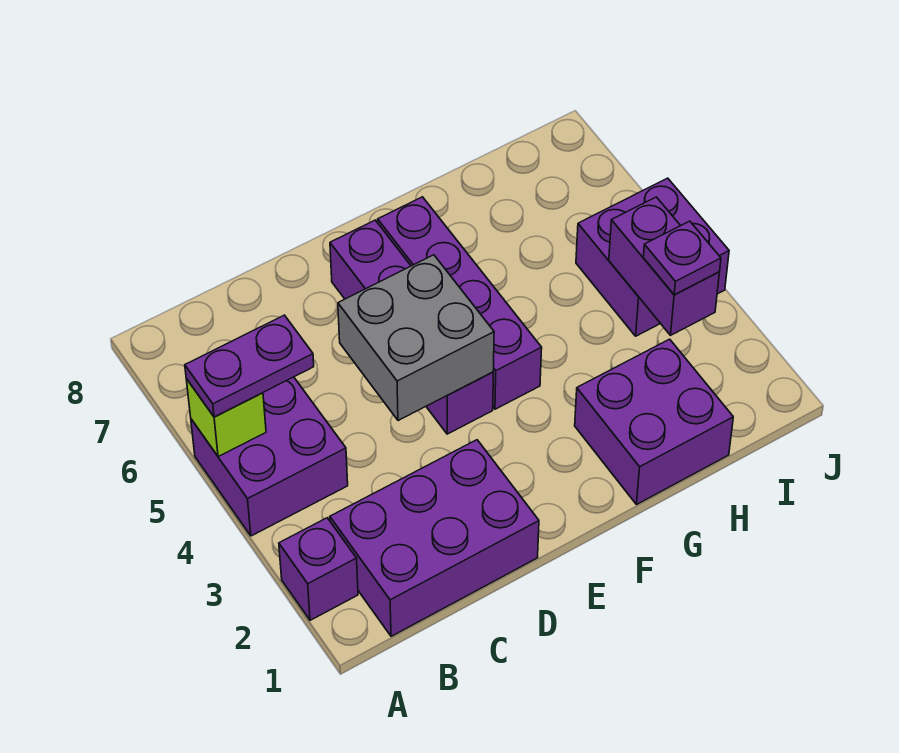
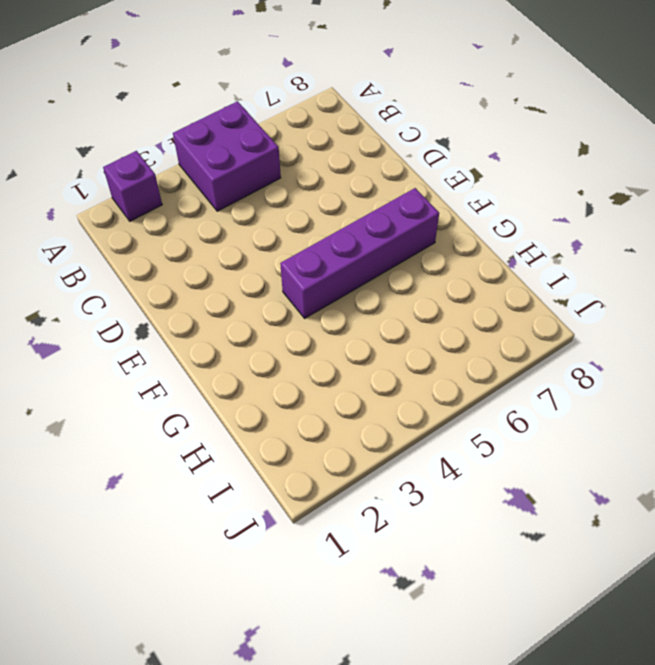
none -> purple brick B1:D2 level 1
none -> purple brick E4:E7 level 1
none -> purple brick G1:H2 level 1

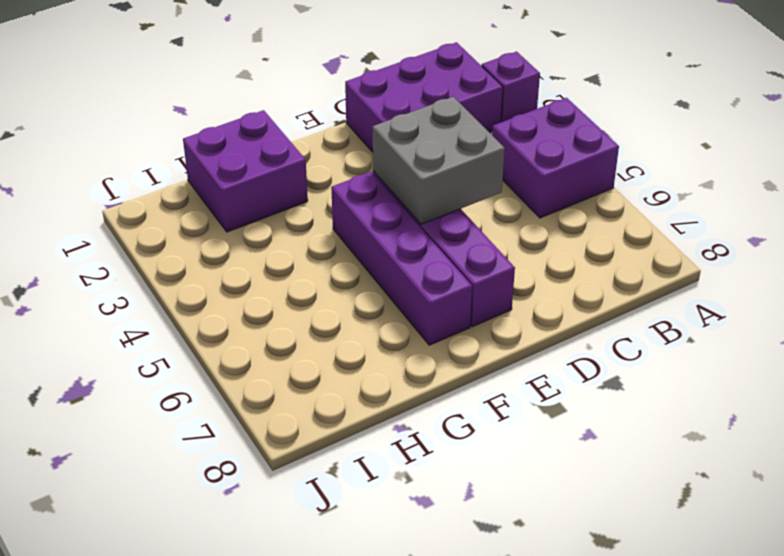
none -> purple brick I4:J5 level 1
none -> lime brick A5 level 2
none -> purple brick I3:I4 level 2

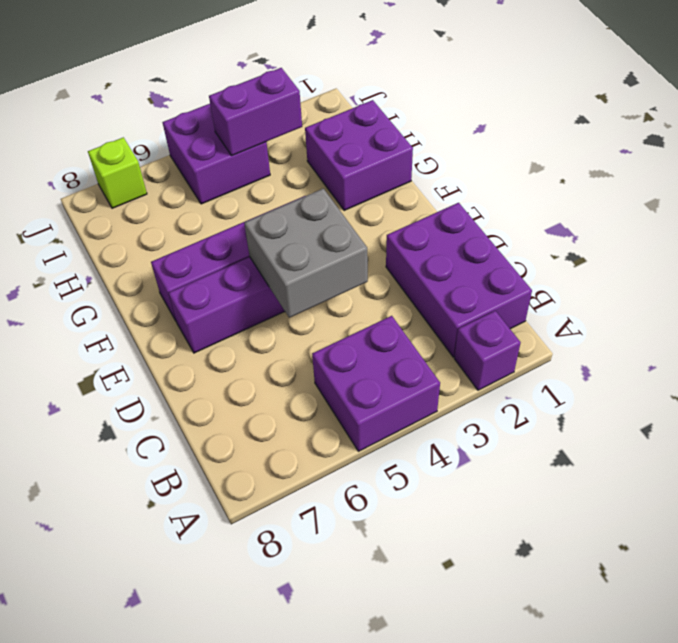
lime brick J7 level 1 -> lime brick A5 level 2
none -> purple plate A5:B5 level 3
none -> purple plate I3 level 3

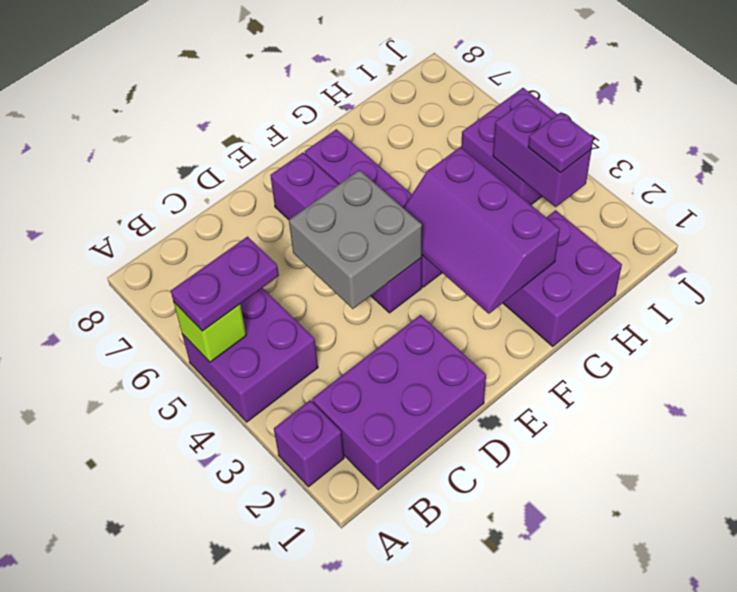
purple slope F2:G4 level 2 top G -> none

